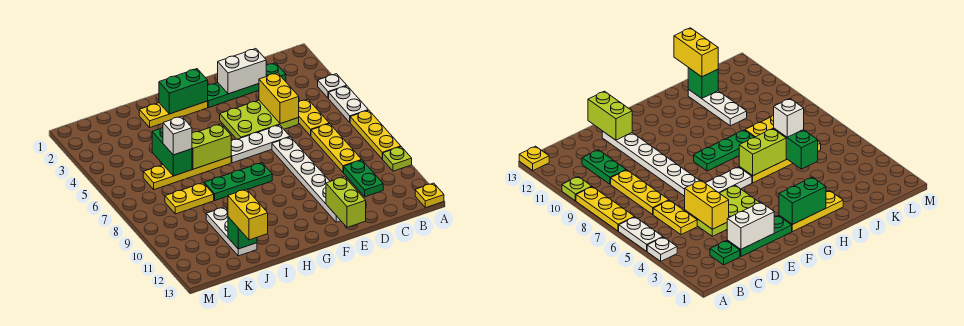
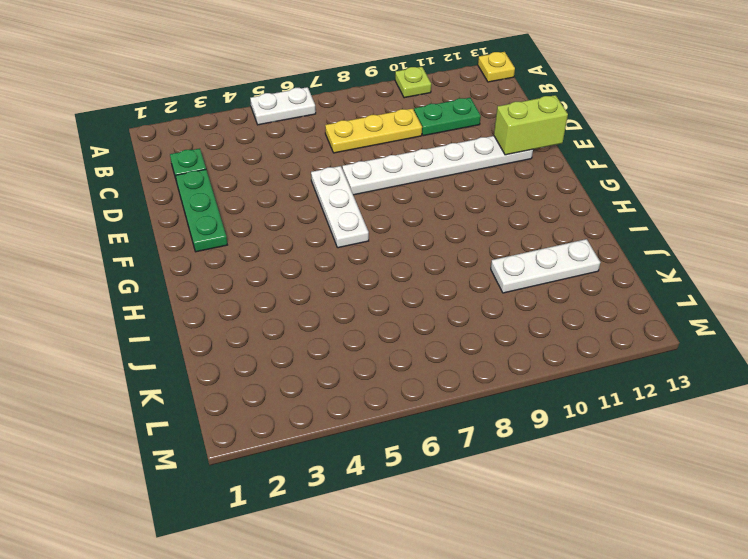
none -> white plate A4 level 1
none -> yellow plate A7:A9 level 1
none -> yellow plate C5:C6 level 1

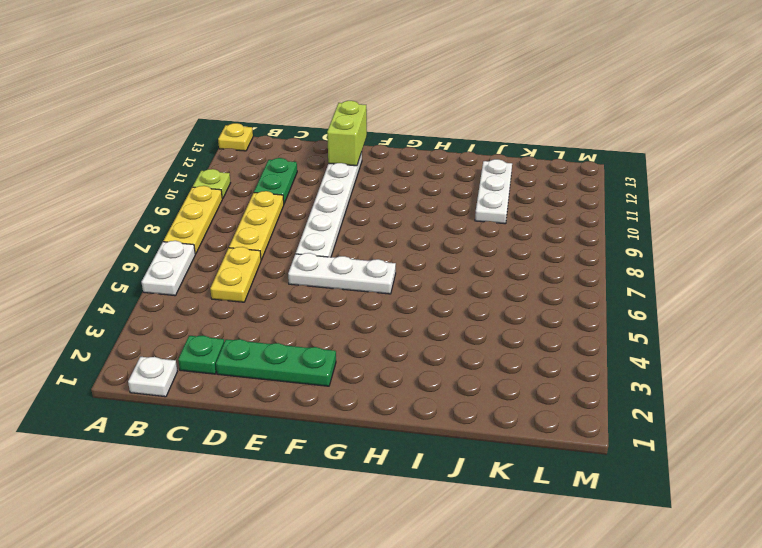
white plate B1 level 1 -> white plate A4 level 1
none -> lime plate D4:F5 level 1
none -> yellow plate G2:I2 level 1
none -> green plate G8:I8 level 1

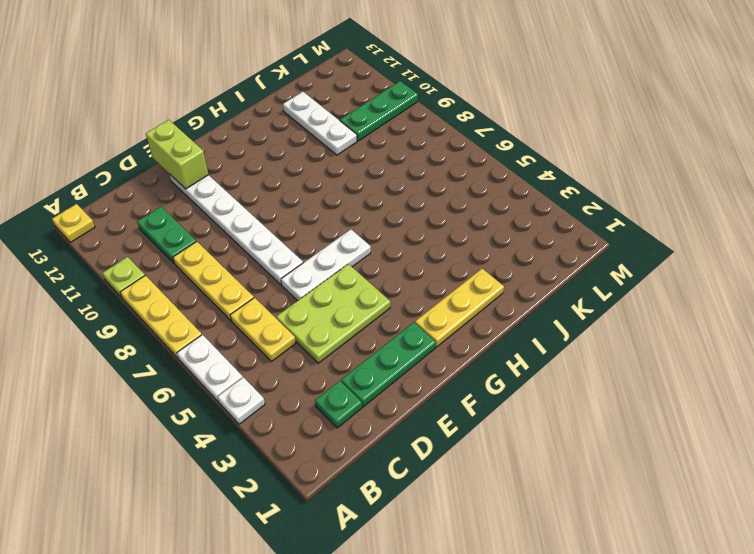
green plate K10:M10 level 1 -> green plate G8:I8 level 1
none -> yellow plate H6:K6 level 1
none -> yellow plate J8:K8 level 1
none -> white brick D2:E2 level 2

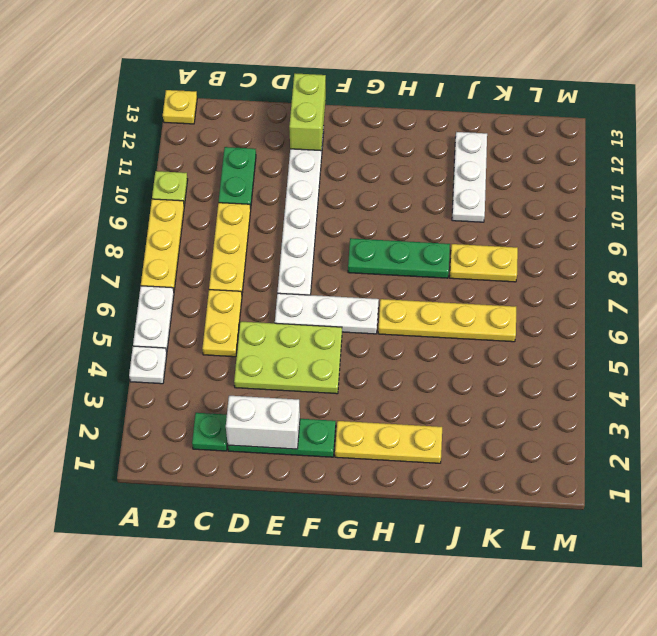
none -> yellow brick D4:D5 level 2
none -> green brick G2:H2 level 2
none -> lime brick H6:I6 level 2

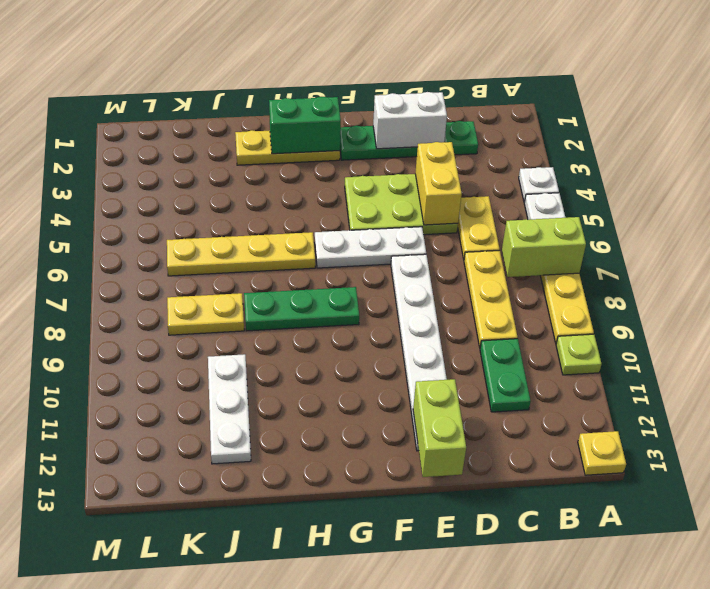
lime brick A7:B7 level 2 -> lime brick H6:I6 level 2
none -> green brick J5:J6 level 2
none -> green brick J12 level 2
none -> white brick J6 level 3

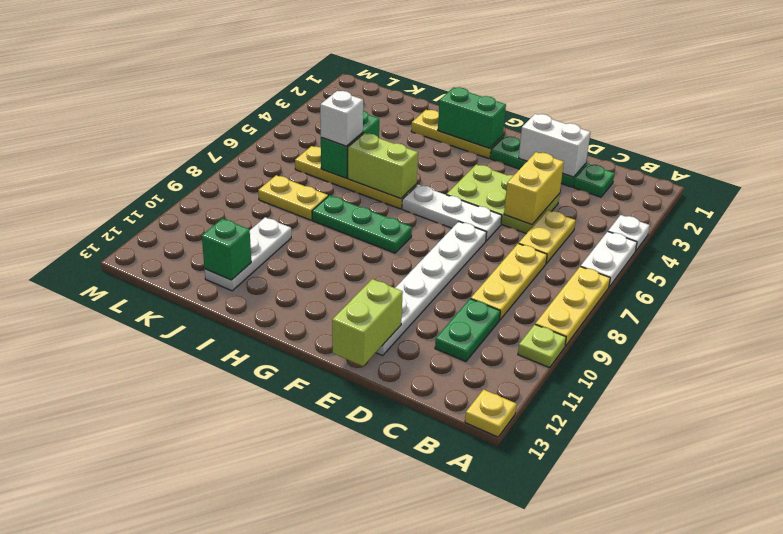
none -> yellow brick J12:J13 level 3

